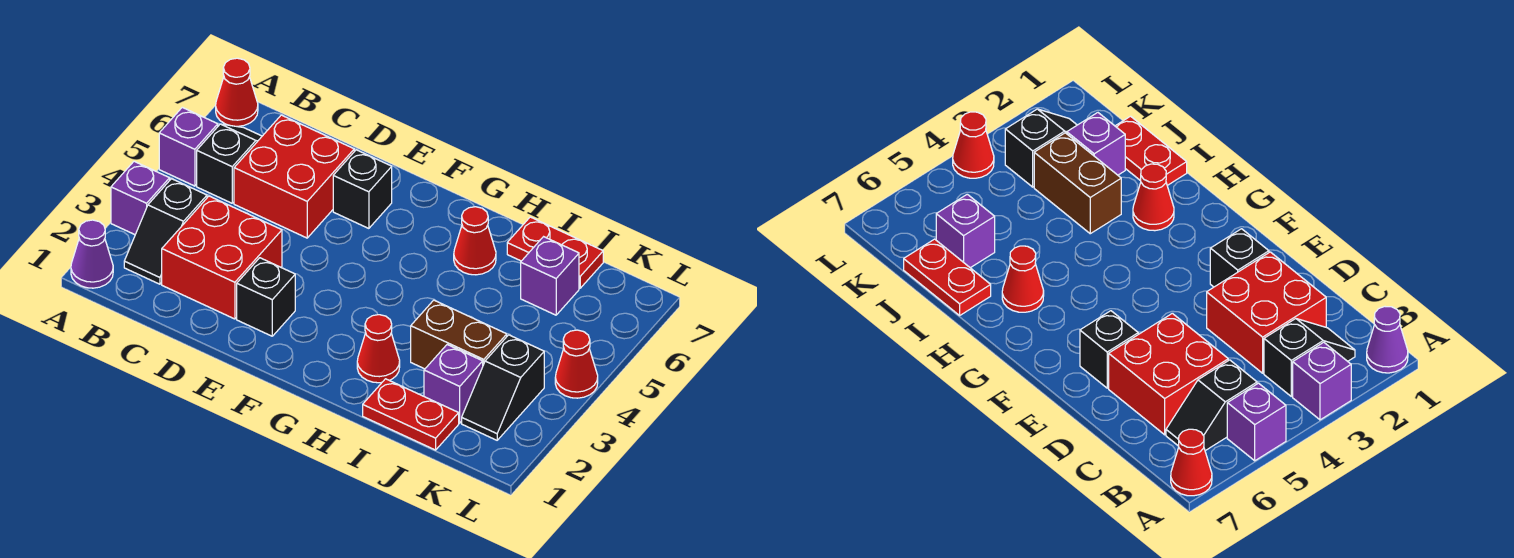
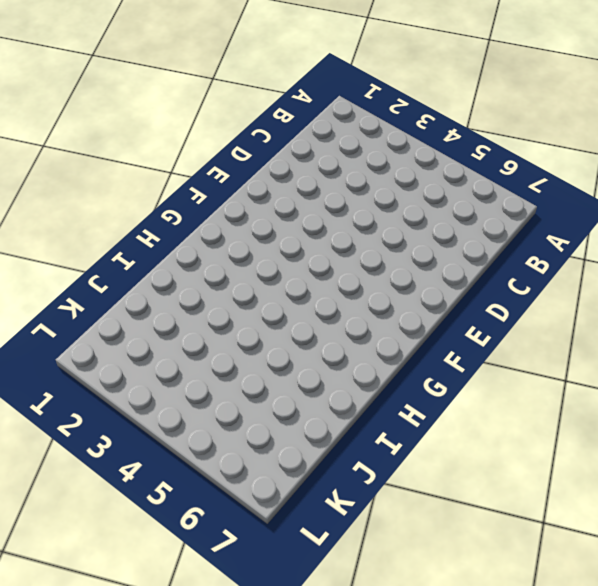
none -> purple cone A1 level 1
none -> purple brick A3 level 1
none -> purple brick A5 level 1

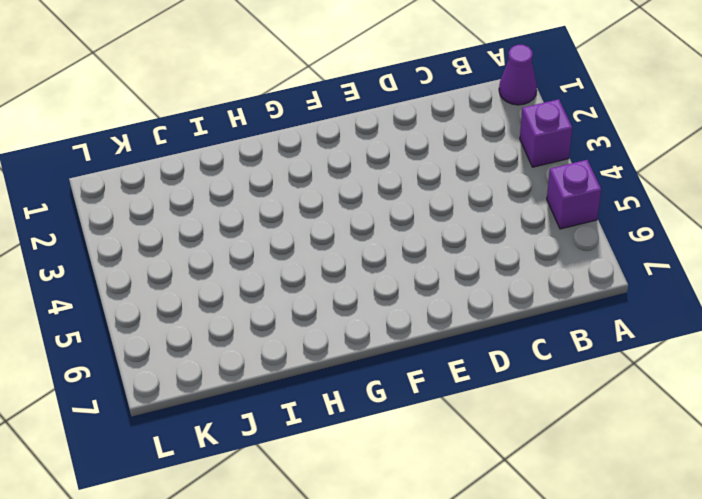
none -> red cone A7 level 1
none -> black slope B2:B3 level 1 top 3
none -> black slope B5:B6 level 1 top 5

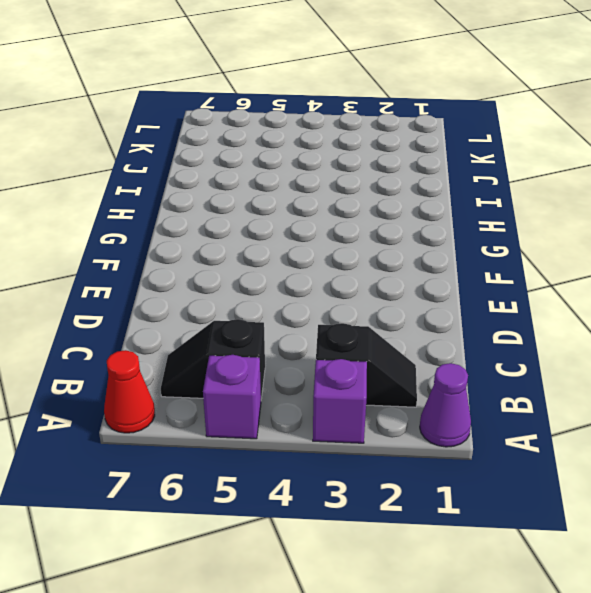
none -> red brick C2:D3 level 1
none -> red brick C5:D6 level 1
none -> black brick E2 level 1

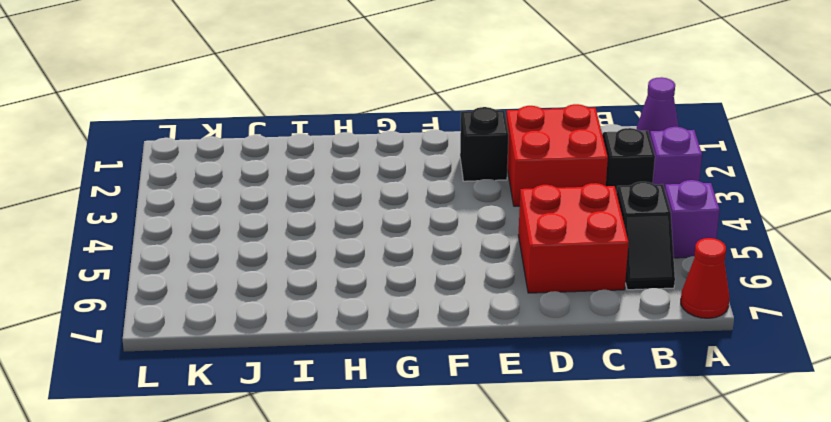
none -> black brick E6 level 1
none -> red cone H2 level 1
none -> red cone H6 level 1

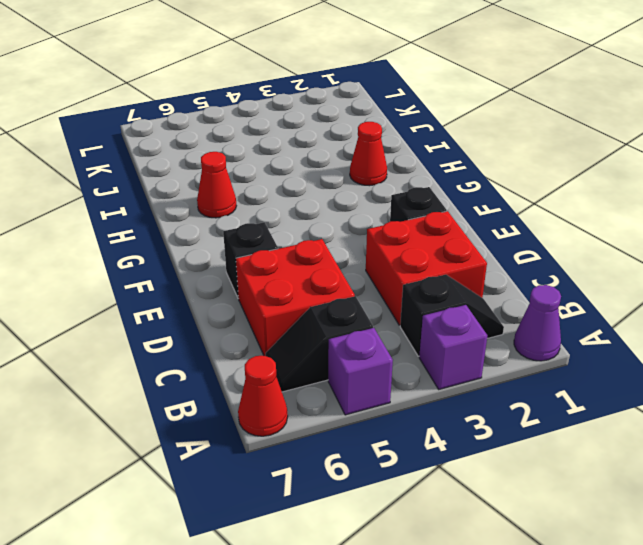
none -> red plate I1:J1 level 1
none -> brown brick I3:J3 level 1
none -> red plate I7:J7 level 1

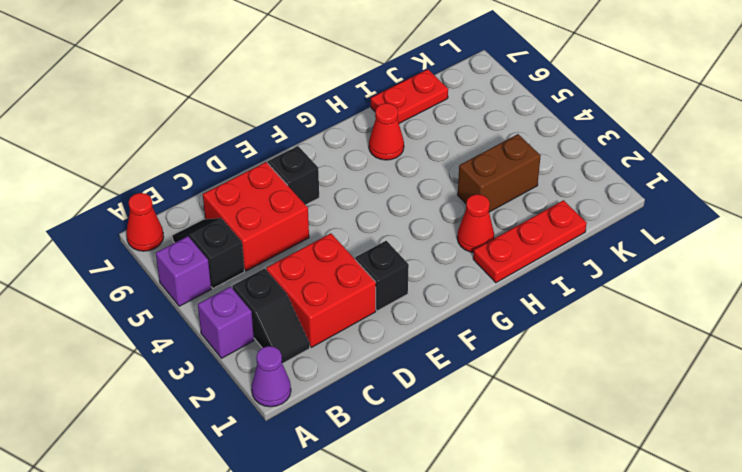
red plate H1:J1 level 1 -> red plate I1:J1 level 1
none -> purple brick J2 level 1
none -> purple brick J6 level 1
none -> black slope K2:K3 level 1 top 3

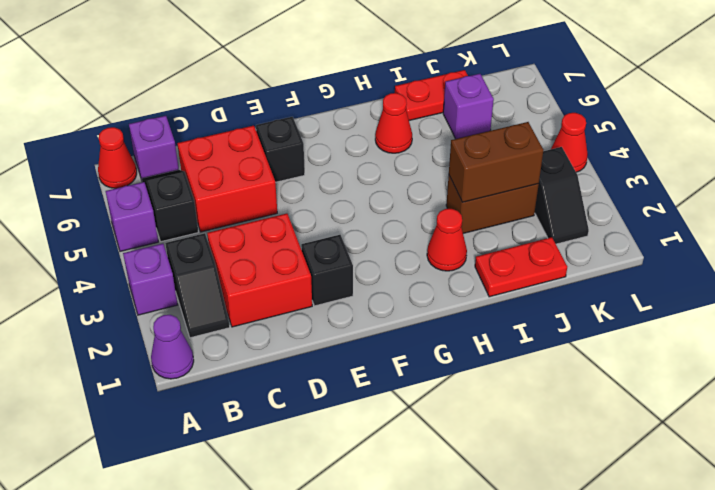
purple brick B7 level 1 -> purple brick J2 level 1
brown brick I3:J3 level 2 -> none

